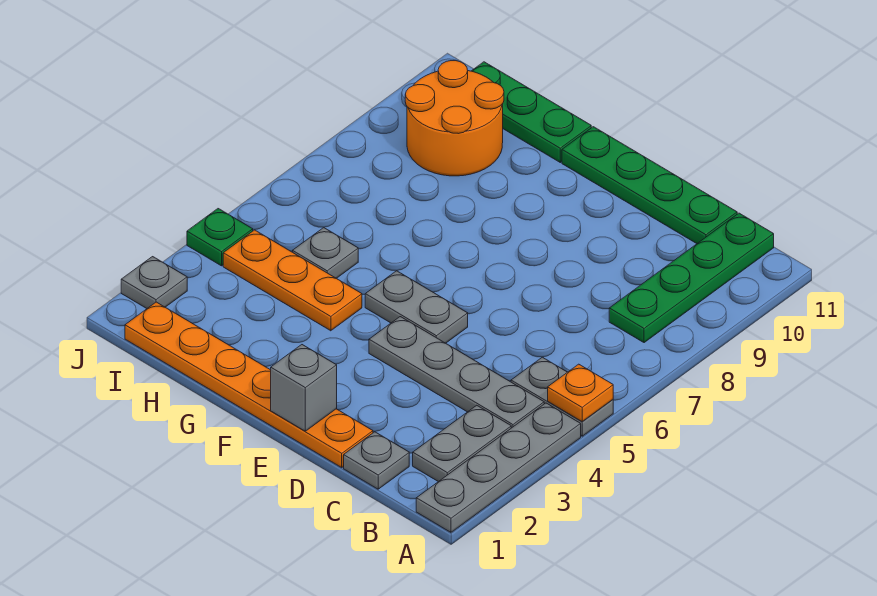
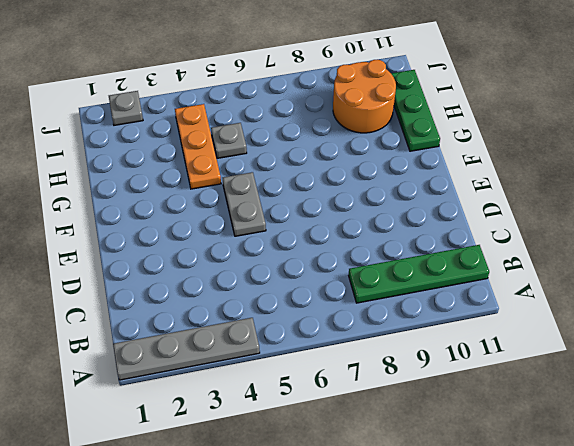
none -> grey plate A5:B5 level 1
none -> grey plate B2:B3 level 1
none -> grey plate B4:E4 level 1

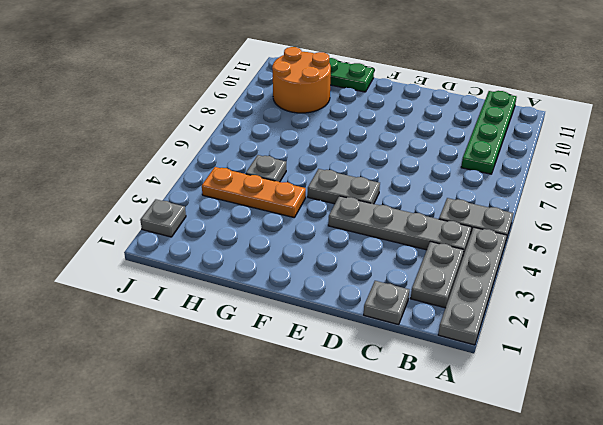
none -> green plate C11:F11 level 1
none -> orange plate D1:I1 level 1
none -> green plate J4 level 1

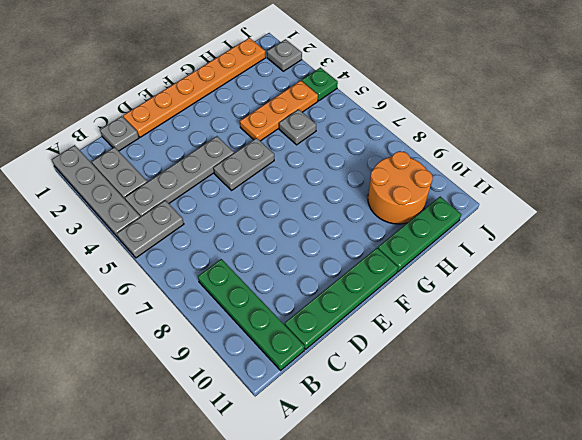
none -> orange plate A5 level 2
none -> grey brick E1 level 2

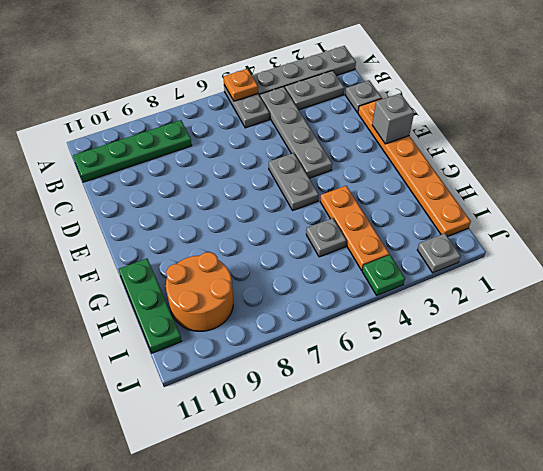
none -> green plate C11:F11 level 1

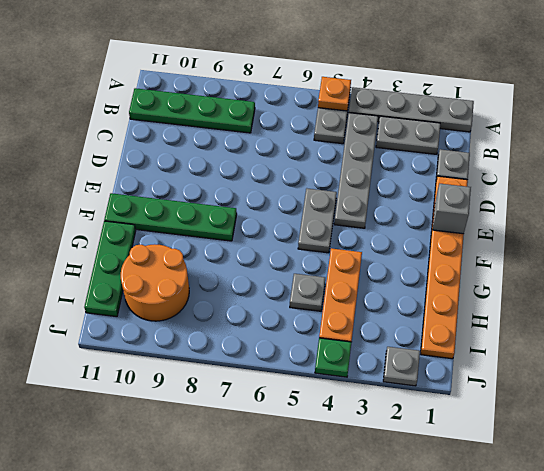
green plate F8:F11 level 1 -> green plate C11:F11 level 1

